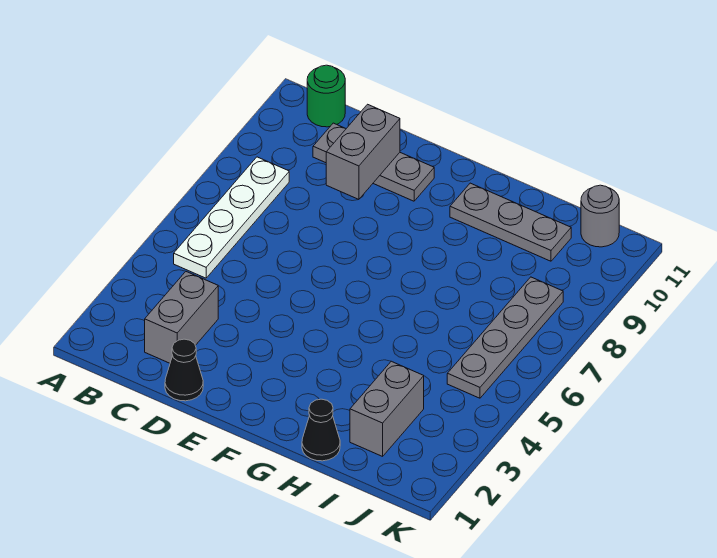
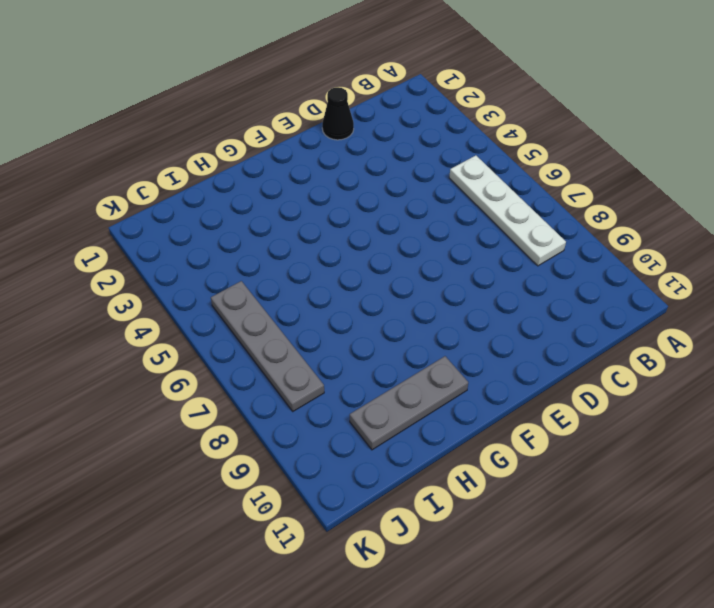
none -> green round brick B11 level 1
none -> grey brick C2:C3 level 1

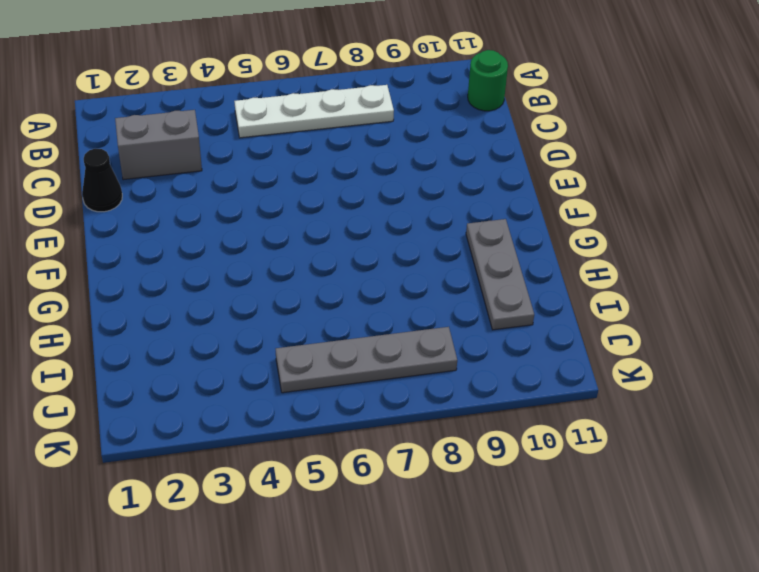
none -> grey plate C10:E10 level 1
none -> black cone H1 level 1

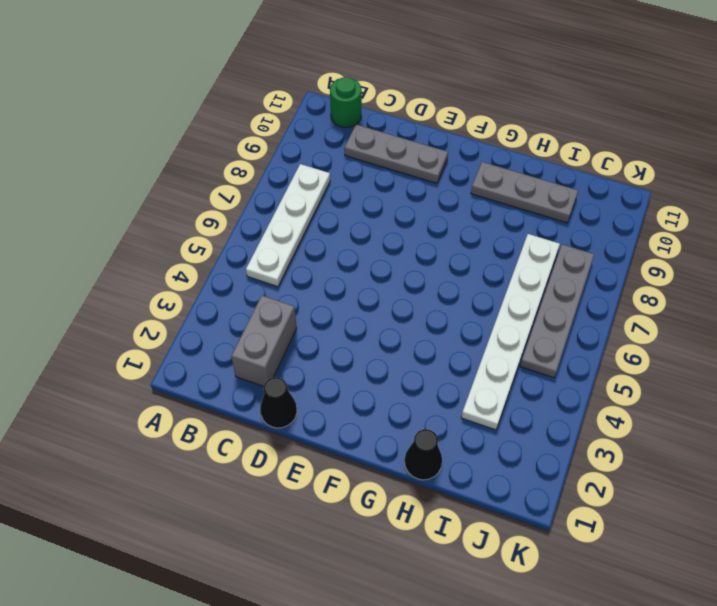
white plate I3:I8 level 1 -> grey brick I2:I3 level 1
none -> grey round brick J11 level 1
none -> grey brick D9:D10 level 2

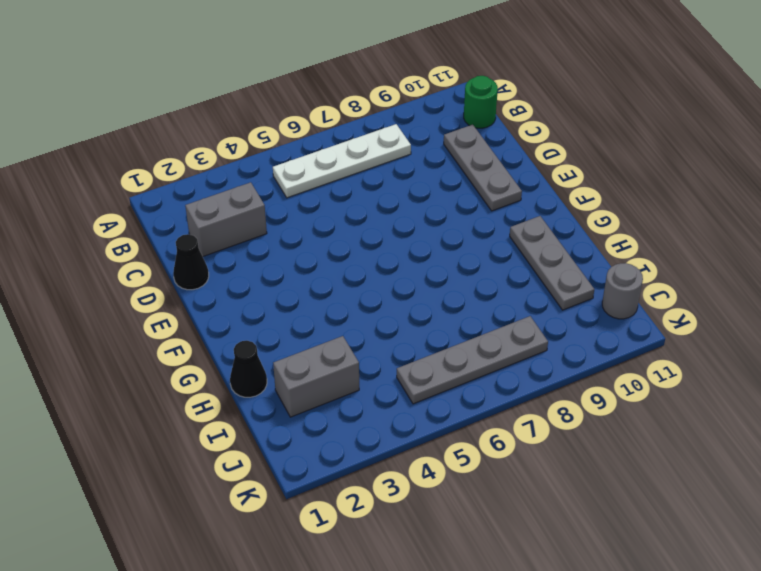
none -> grey brick D9:D10 level 2

